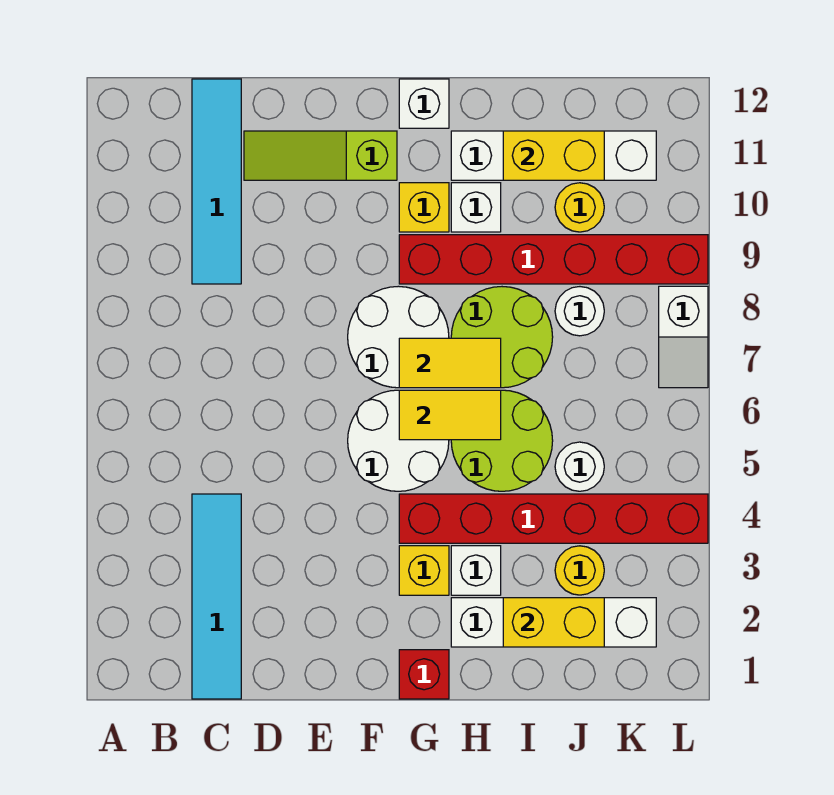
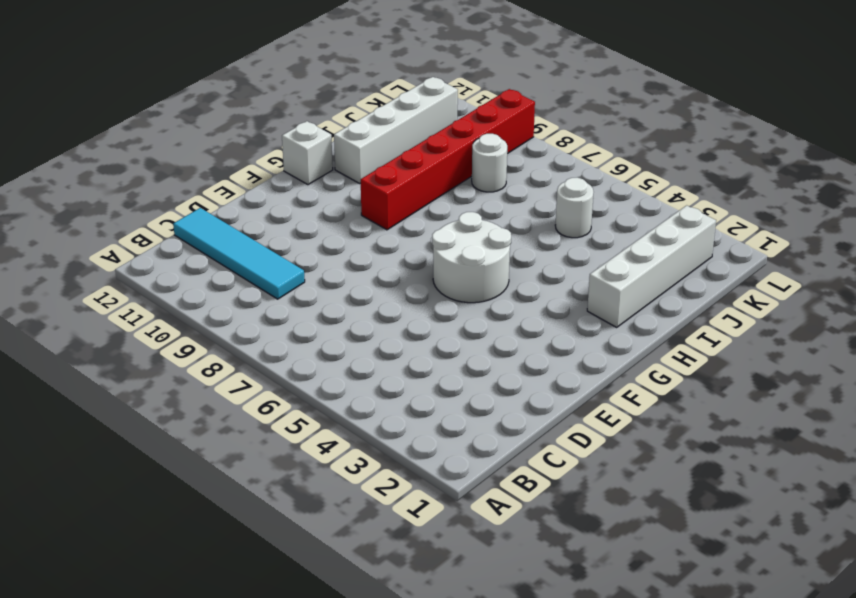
none -> cyan tile C1:C4 level 1
none -> lime slope D11:F11 level 1 top F
none -> white round brick F7:G8 level 1

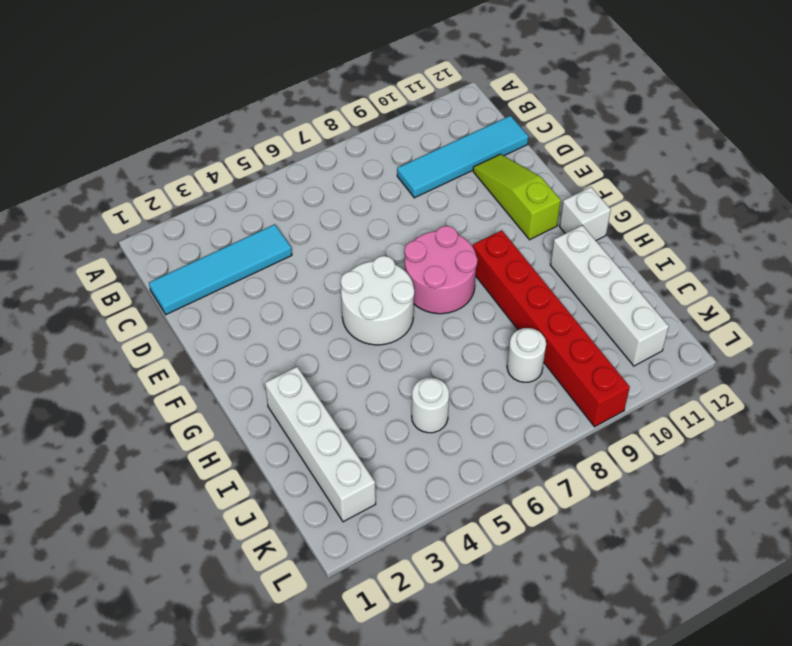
pink round brick F7:G8 level 1 -> white round brick F7:G8 level 1
none -> red brick G1 level 1
none -> yellow brick G3 level 1
none -> red brick G4:L4 level 1

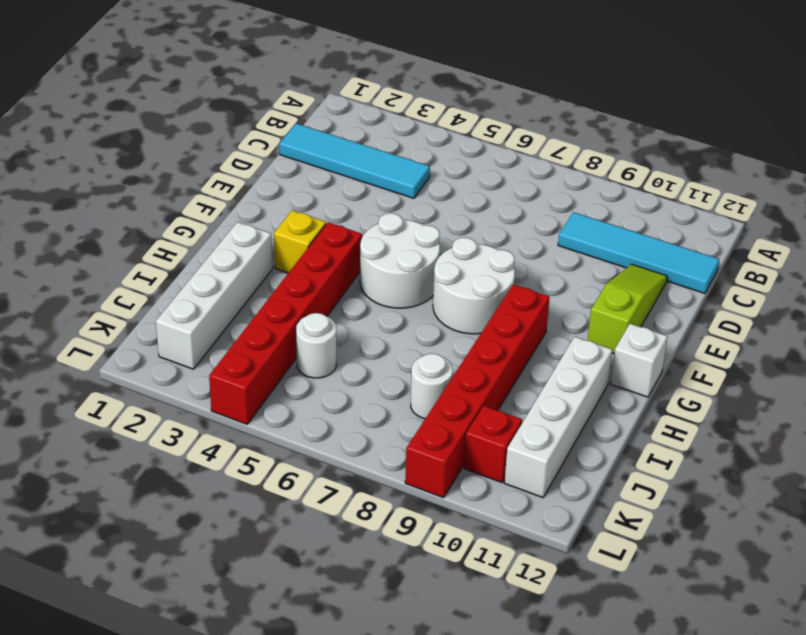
red brick K10 level 1 -> red brick G1 level 1
none -> yellow brick G10 level 1
none -> white brick H3 level 1
none -> lime round brick H5:I6 level 1

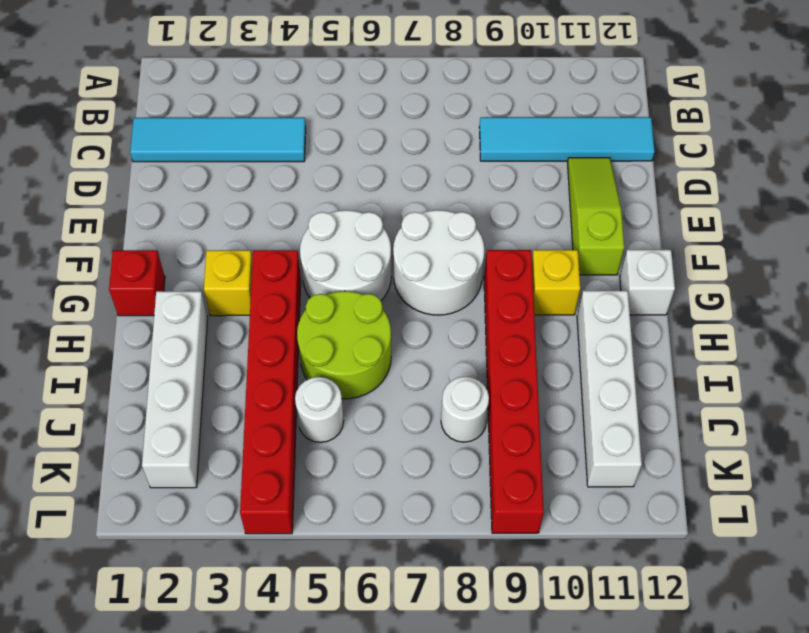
none -> white brick H3 level 1
none -> lime round brick H7:I8 level 1
none -> white brick H10 level 1

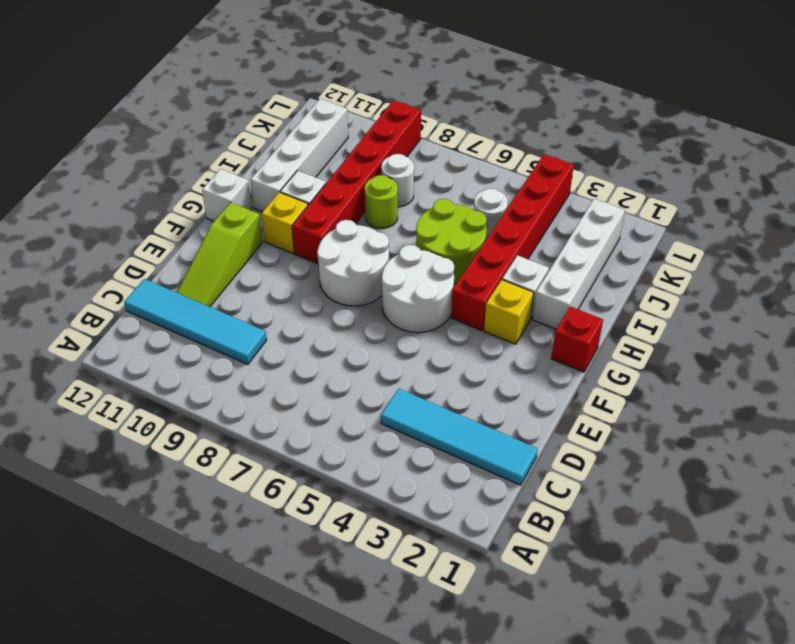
lime round brick I8 level 1 -> lime round brick H7:I8 level 1
none -> yellow round brick J3 level 1
none -> yellow round brick J10 level 1
none -> white slope L7:L8 level 1 top 8

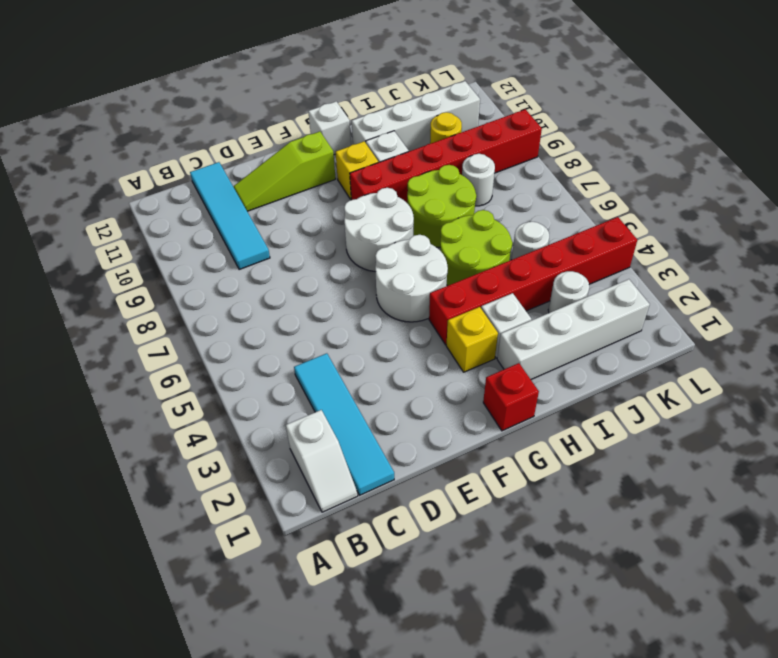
white slope B1:B2 level 1 top 2 -> white slope L7:L8 level 1 top 8
white round brick J3 level 1 -> yellow round brick J3 level 1
none -> yellow tile G6:H6 level 2
none -> yellow tile G7:H7 level 2
none -> yellow brick I2:J2 level 2

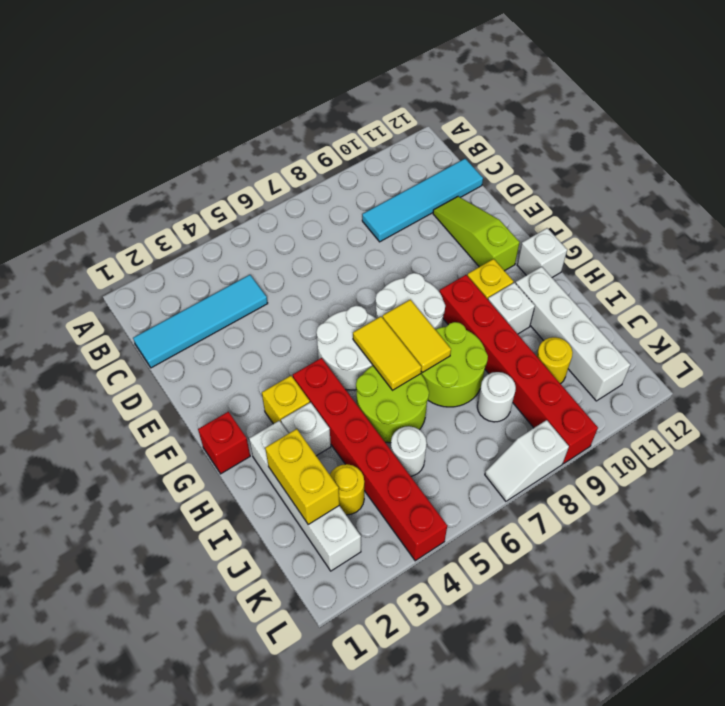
none -> yellow brick I11:J11 level 2

